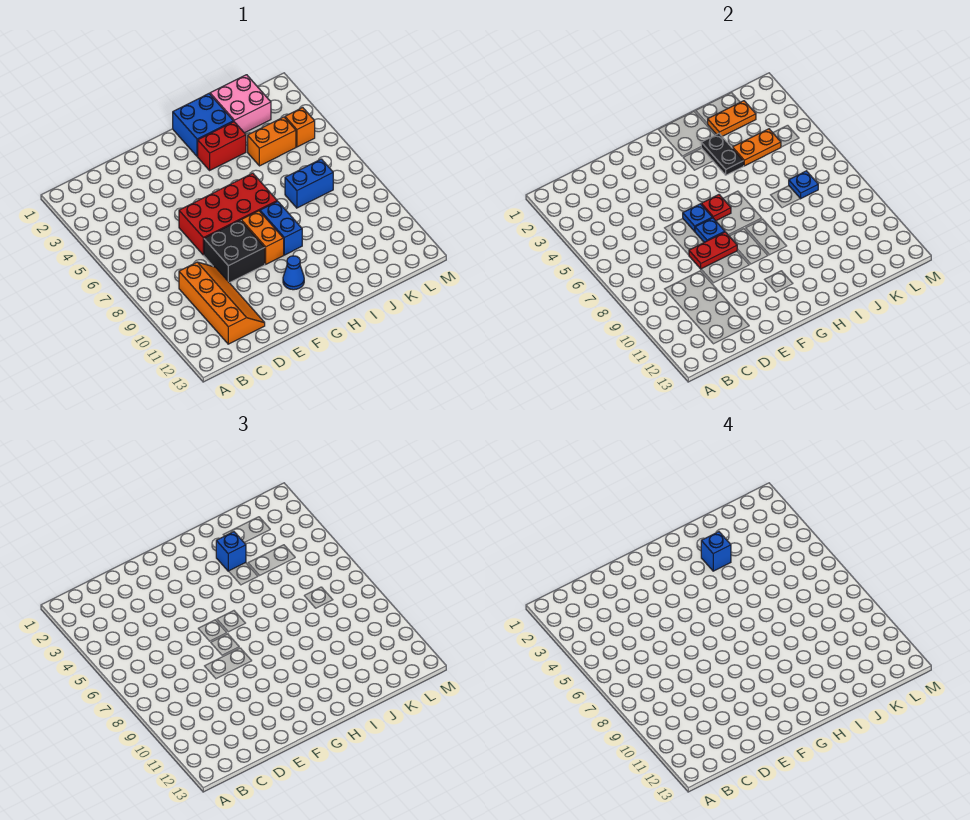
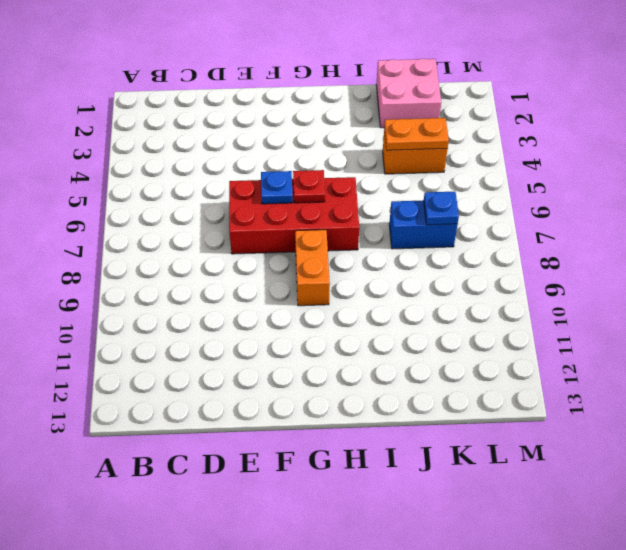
none -> orange slope C9:D12 level 1 top C
none -> black brick E8:F9 level 1
none -> blue cone G11 level 1

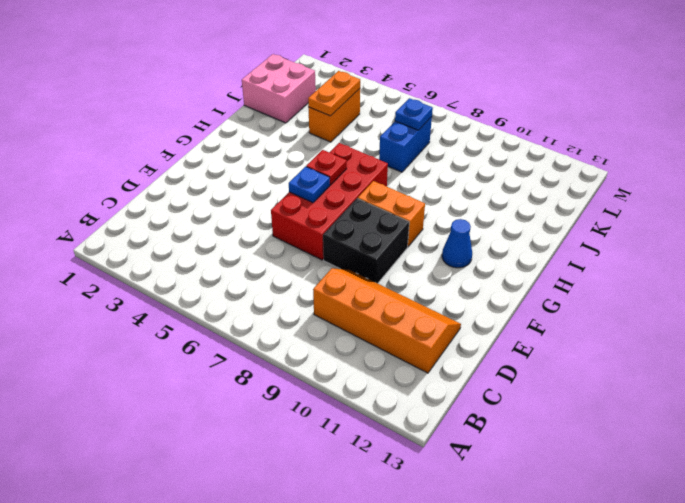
none -> blue brick H1:I2 level 1
none -> red brick H3:I3 level 1
none -> blue brick H8:H9 level 1

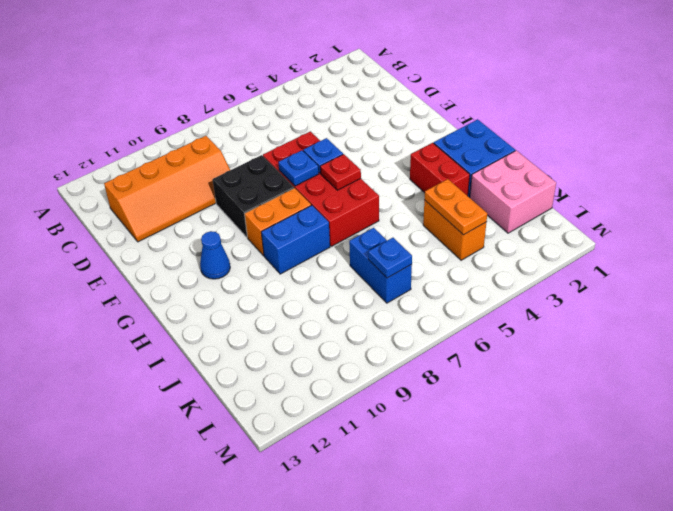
none -> orange brick L4 level 1
none -> red plate E8:F8 level 2
none -> black plate I3:I4 level 2

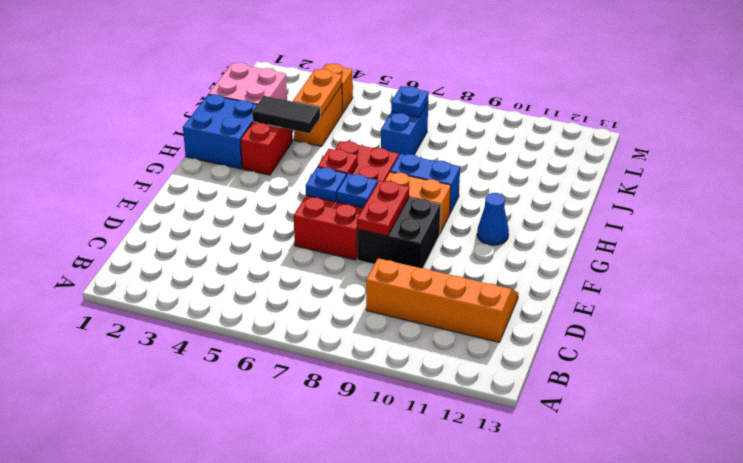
black tile I3:I4 level 2 -> black plate I3:I4 level 2
none -> orange plate J2:K2 level 2
none -> blue brick I3 level 3
none -> blue brick I3 level 4

